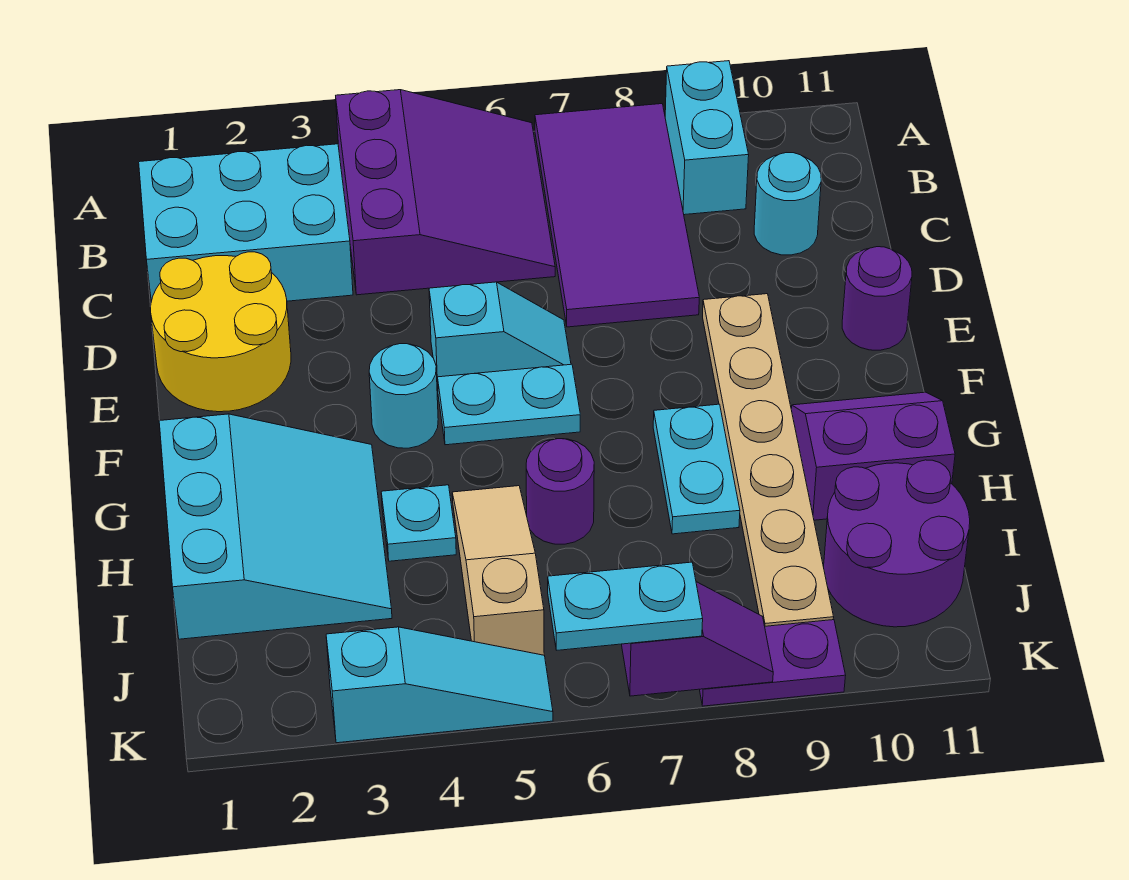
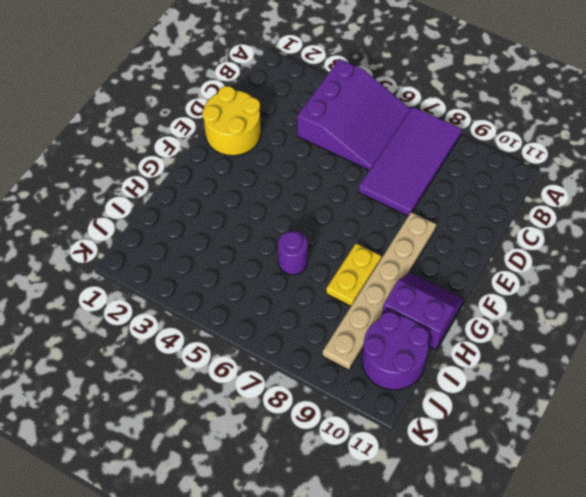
yellow plate G8:H8 level 1 -> cyan plate G8:H8 level 1
none -> cyan brick A9:B9 level 1
none -> cyan brick B1:C3 level 1
none -> cyan round brick C10 level 1

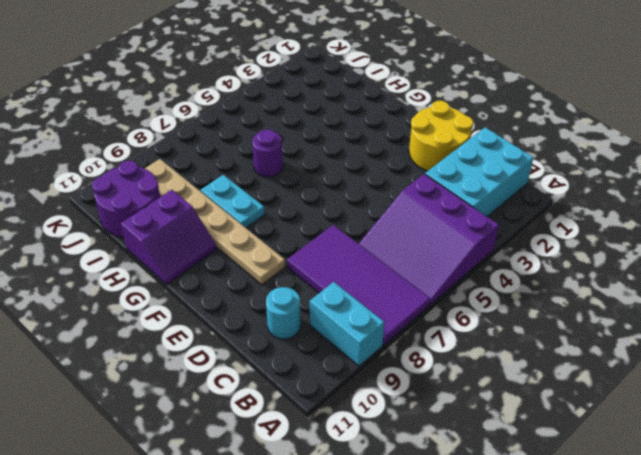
none -> cyan slope E5:E6 level 1 top 5
none -> purple round brick E11 level 1
none -> cyan round brick F4 level 1

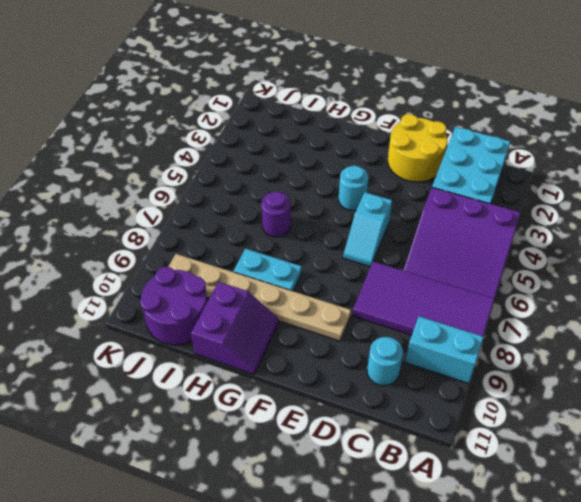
none -> purple round brick E11 level 1
none -> cyan plate F5:F6 level 1
none -> cyan slope G1:I3 level 1 top 1

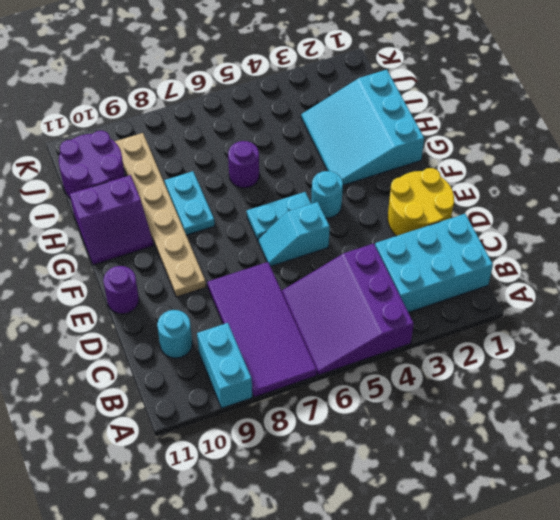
none -> cyan plate H4 level 1
none -> tan slope H5:J5 level 1 top J
none -> cyan slope K3:K5 level 1 top 3

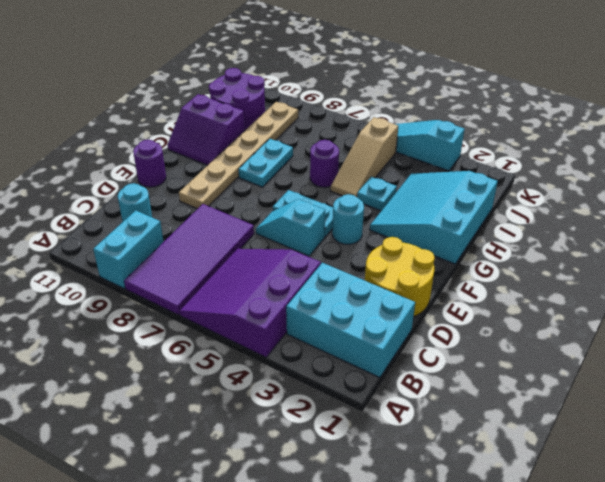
none -> purple plate K8:K9 level 1
none -> purple slope K7:K8 level 2 top 7
none -> cyan plate K6:K7 level 3

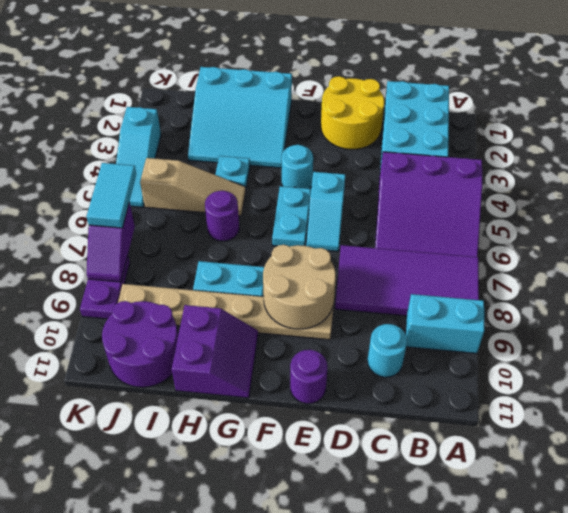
tan round brick E8:F9 level 2 -> none
cyan tile K6:K7 level 3 -> cyan plate K6:K7 level 3

